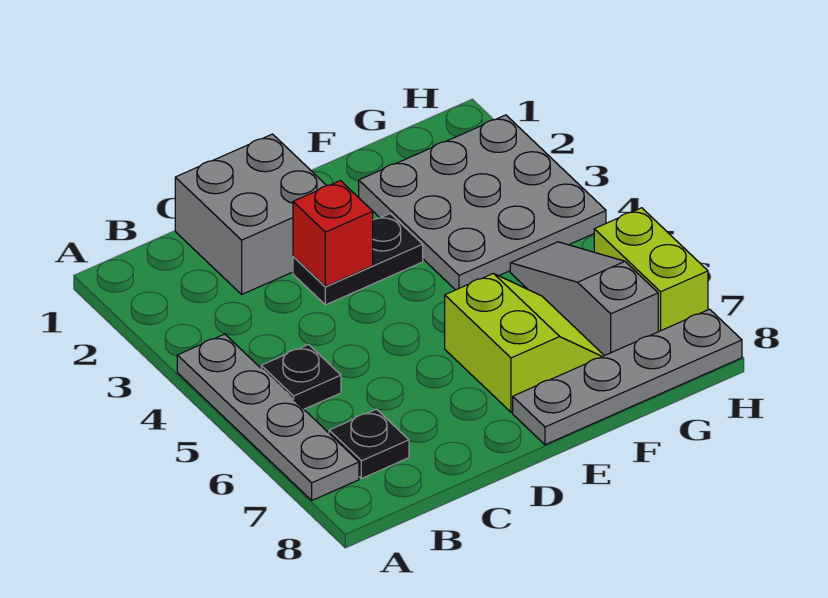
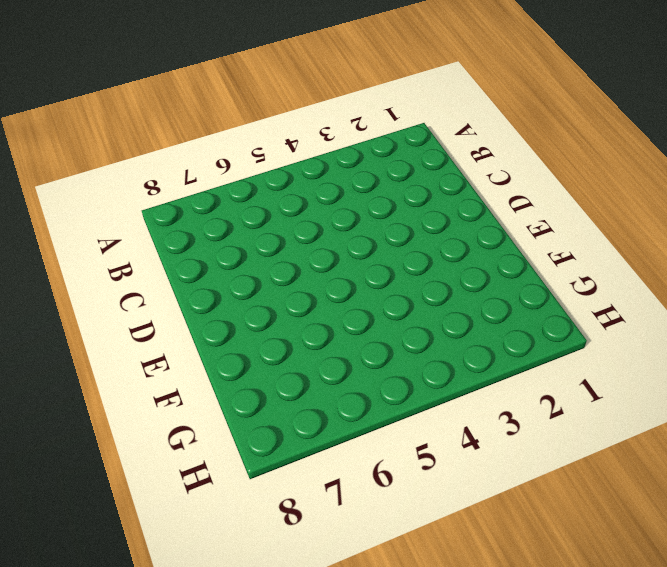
none -> grey plate A4:A7 level 1
none -> black plate B5 level 1

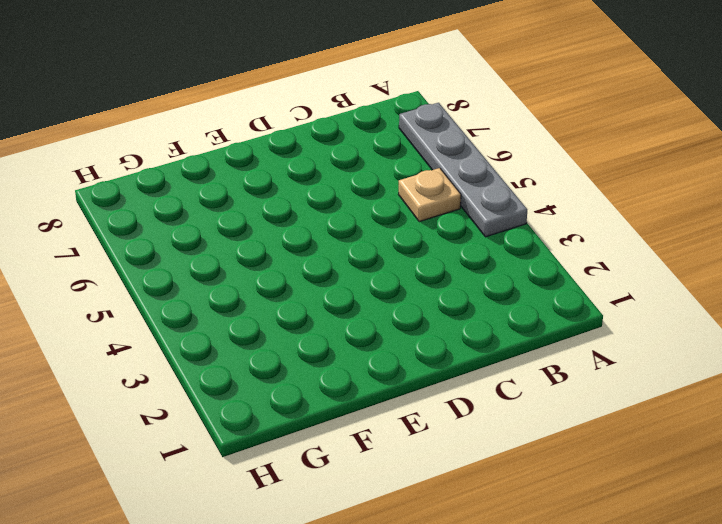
tan plate B5 level 1 -> black plate B5 level 1
none -> black plate B7 level 1
none -> grey brick C1:D2 level 1

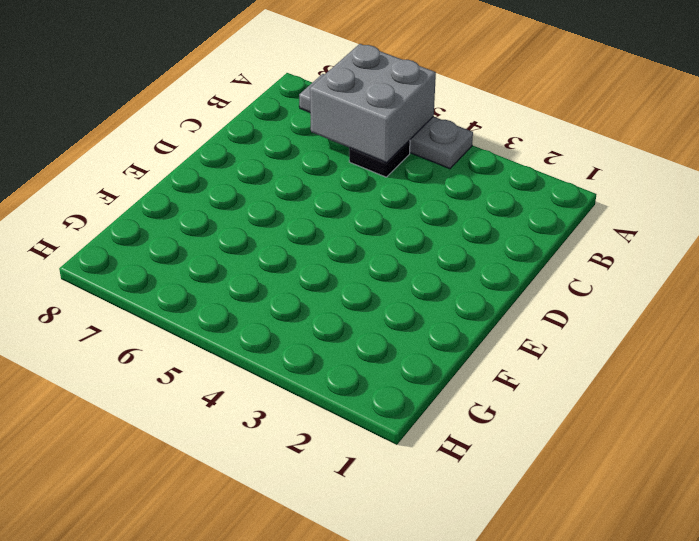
grey brick A5:B6 level 2 -> grey brick C1:D2 level 1
none -> black plate B7 level 1
none -> black plate D3:E3 level 1

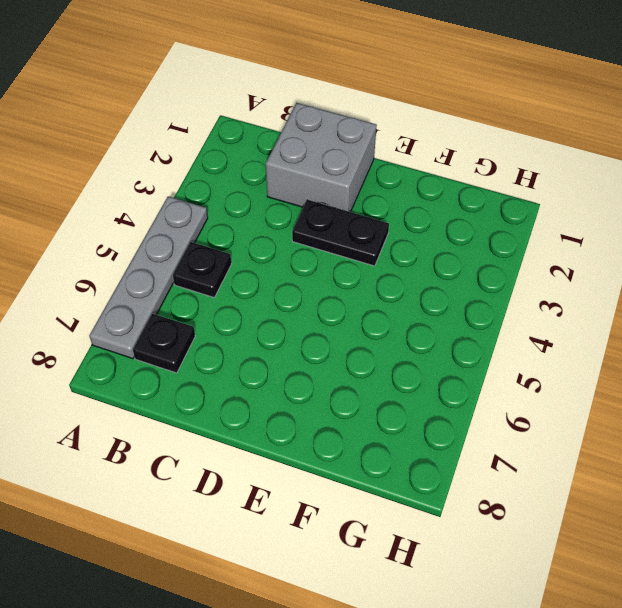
none -> lime slope E6:F7 level 1 top E
none -> grey plate E8:H8 level 1

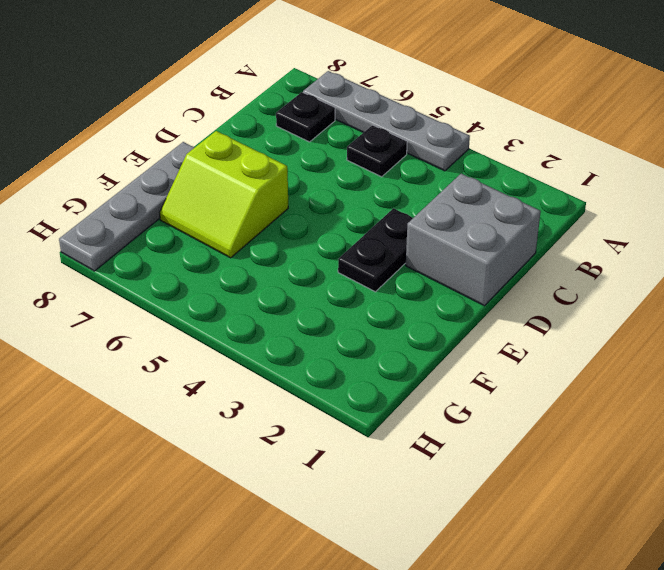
none -> grey plate F2:H4 level 1
none -> grey slope G5:G7 level 1 top 7

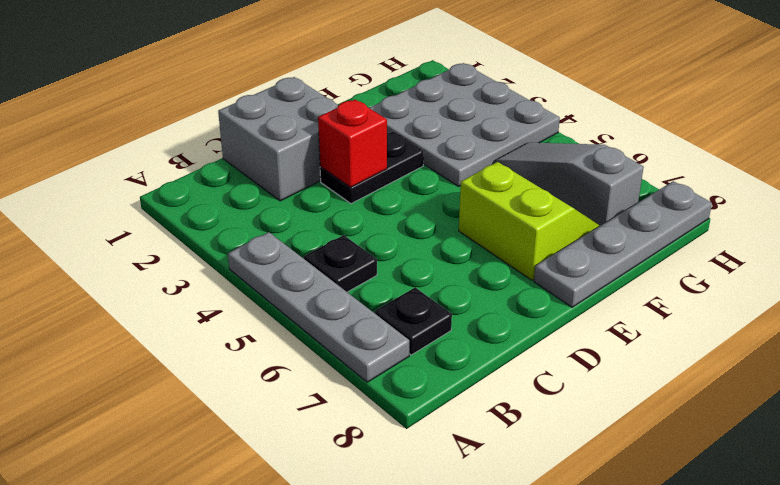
none -> lime brick H6:H7 level 1

